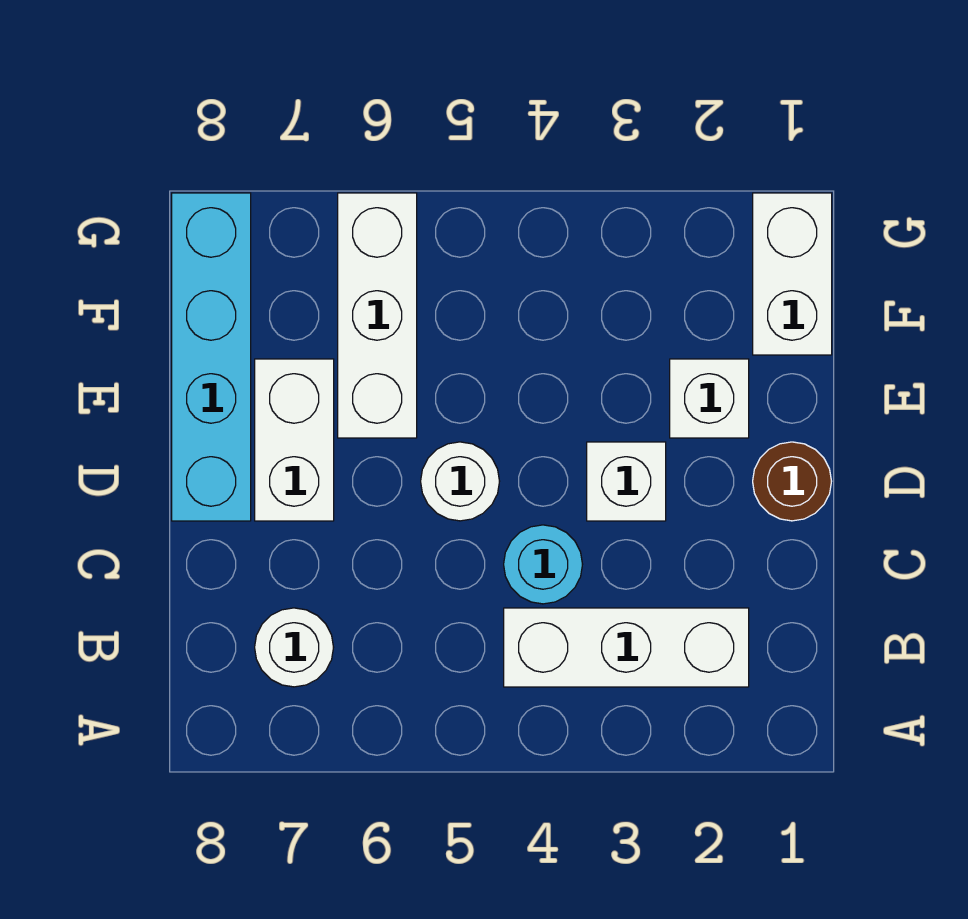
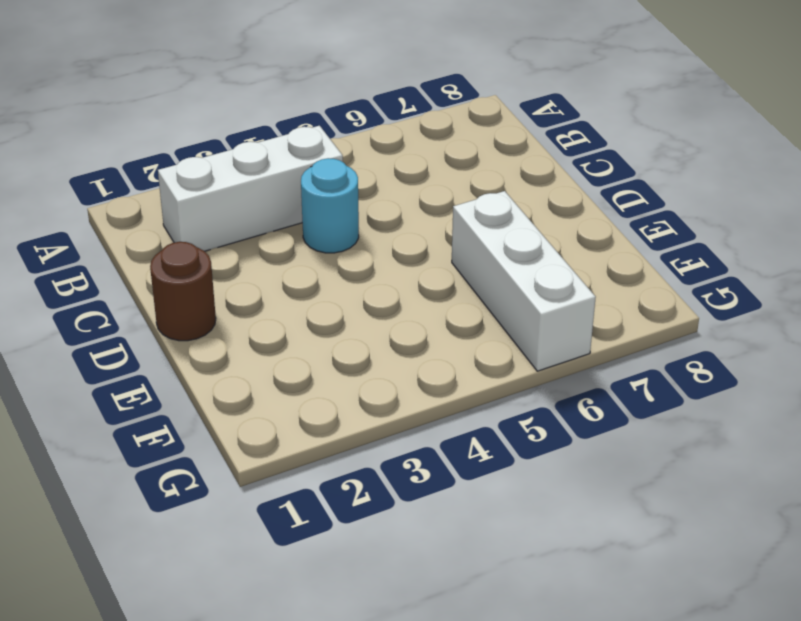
none -> white round brick B7 level 1
none -> white brick D3 level 1

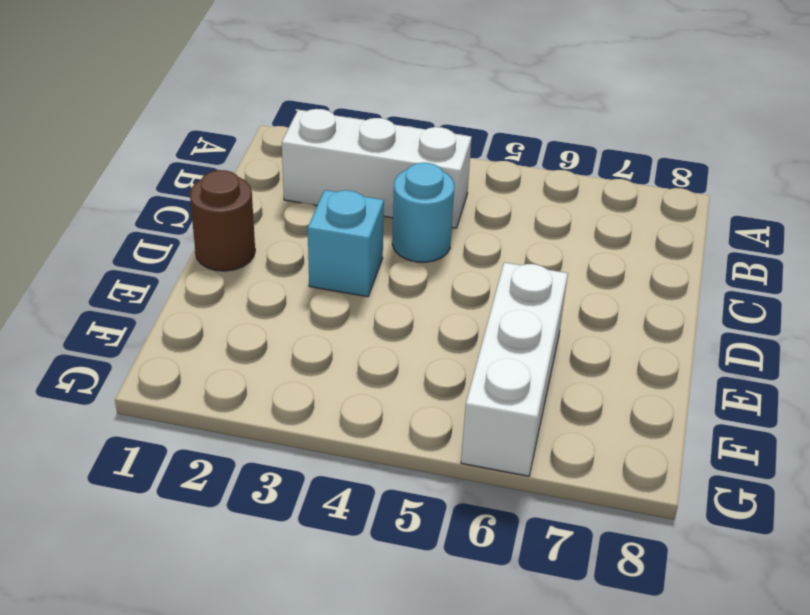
cyan brick D3 level 1 -> white brick D3 level 1
none -> white round brick B7 level 1
none -> white round brick D5 level 1

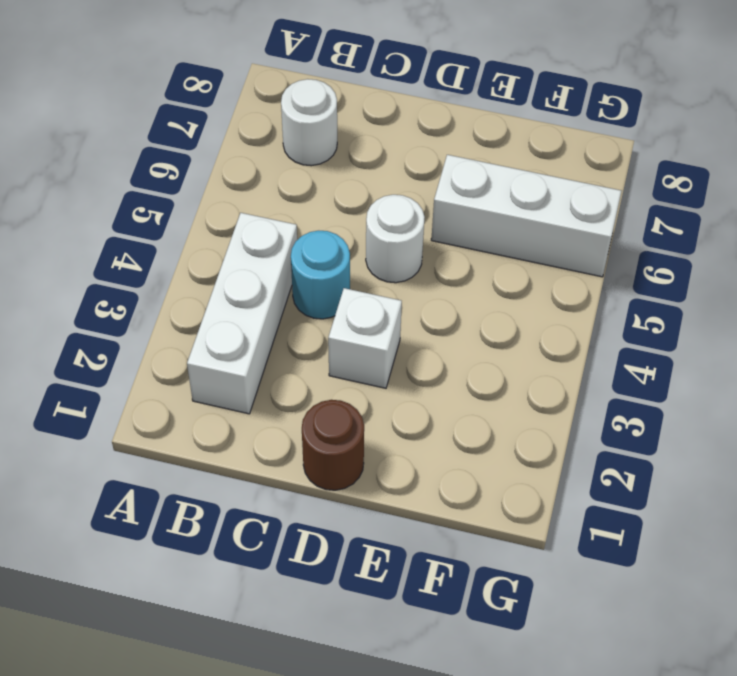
none -> white brick D7:E7 level 1
none -> cyan brick D8:G8 level 1

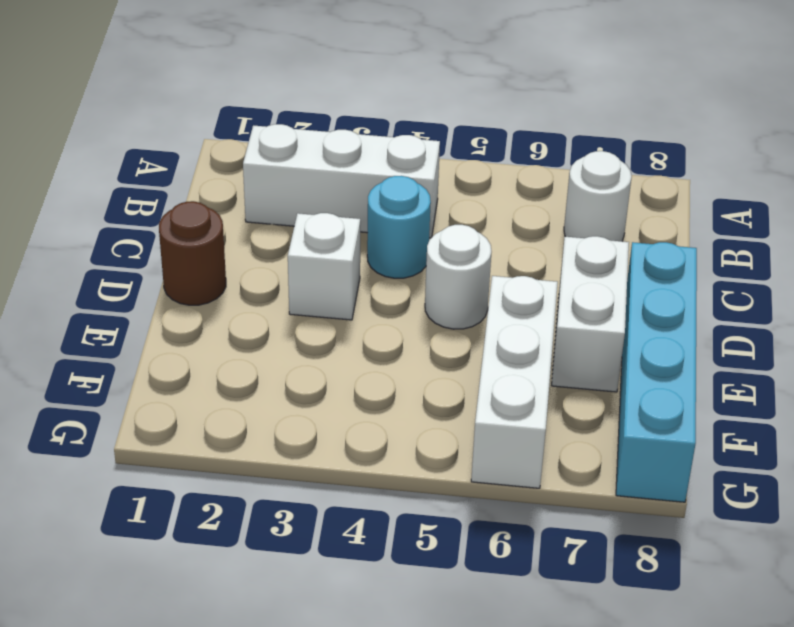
none -> white brick E2 level 1
none -> white brick F1:G1 level 1

